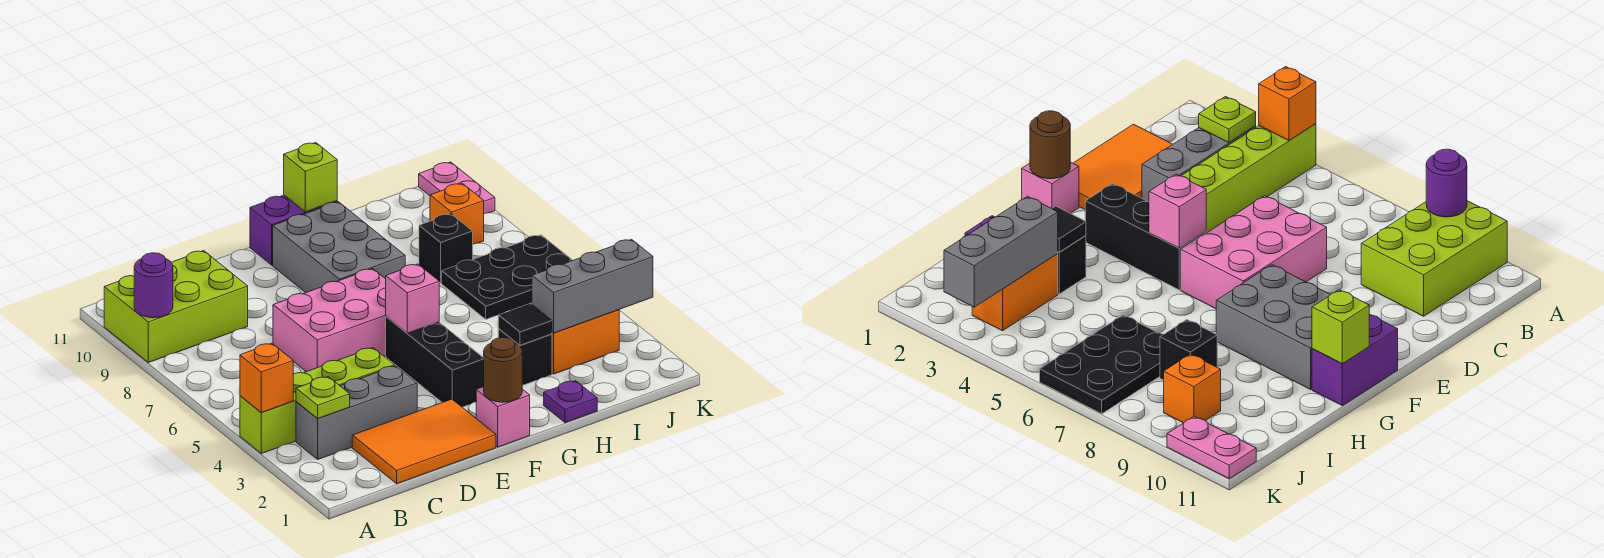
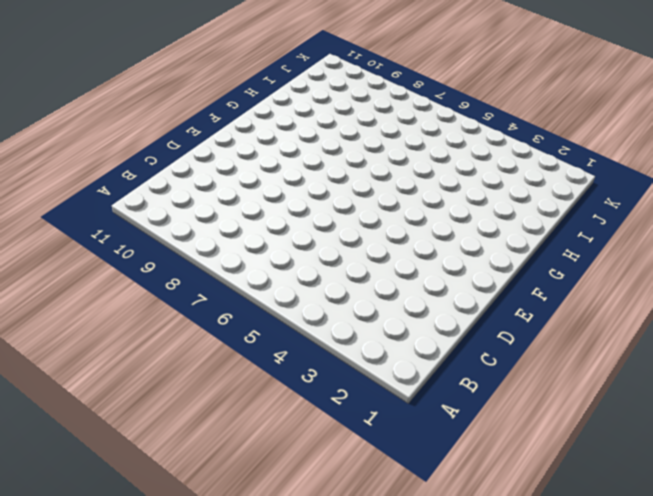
none -> lime brick A4:D4 level 1
none -> lime brick A9:C10 level 1
none -> grey brick B3:D3 level 1

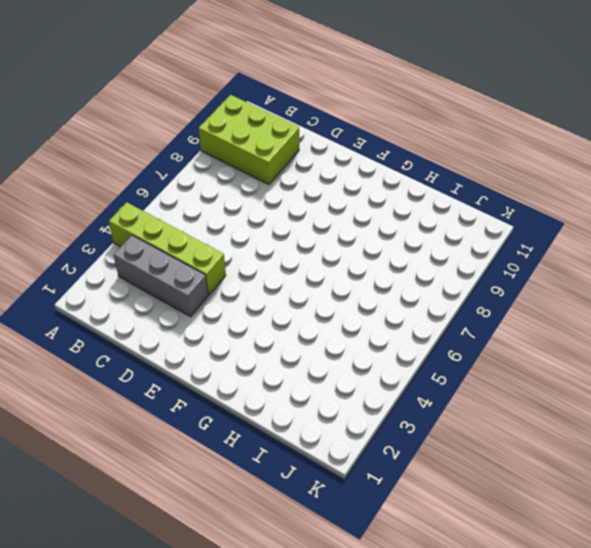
none -> orange tile C1:E2 level 1
none -> pink brick D6:F7 level 1
none -> pink brick F1 level 1

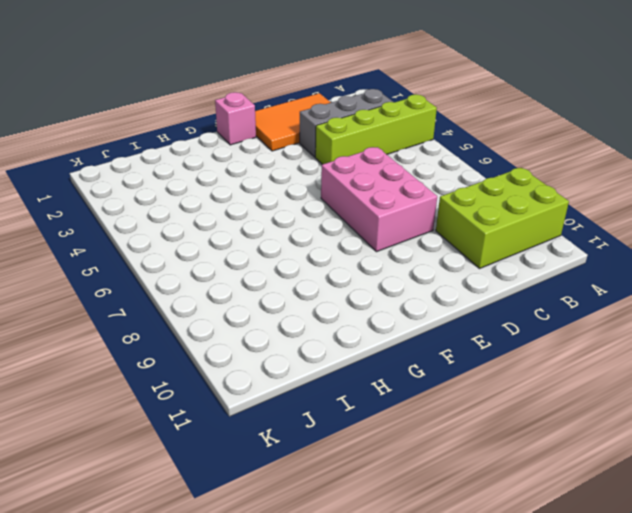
pink brick D6:E8 level 1 -> pink brick D6:F7 level 1
none -> black brick F3:F5 level 1
none -> grey brick F8:G10 level 1
none -> purple brick F11:G11 level 1

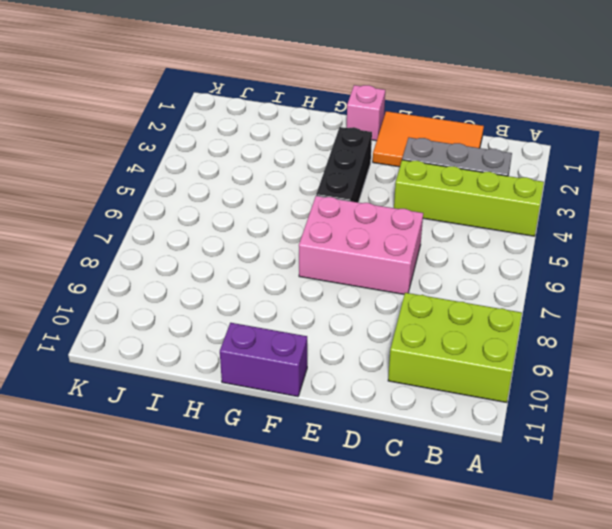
none -> grey brick F8:G10 level 1
none -> purple plate H1 level 1
none -> black brick H3 level 1

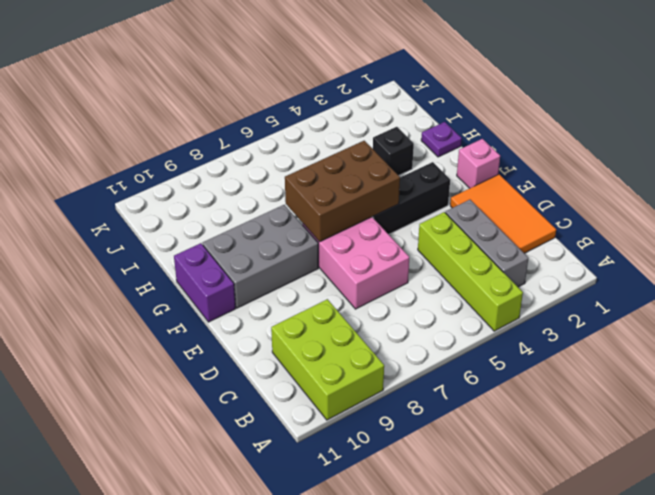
brown brick F5:G7 level 2 -> pink brick F5 level 2
none -> orange brick I3:J3 level 1
none -> black plate I6:K7 level 1
none -> black brick I8 level 1

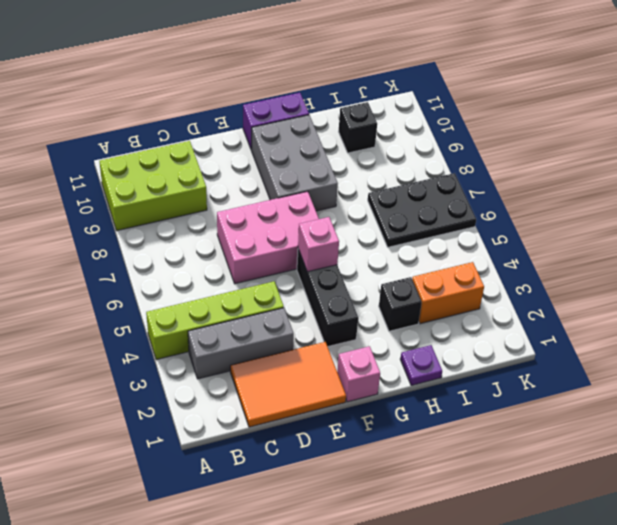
black brick I10 level 1 -> black brick I8 level 1
none -> orange brick J9 level 1
none -> pink plate K10:K11 level 1
none -> orange brick A4 level 2

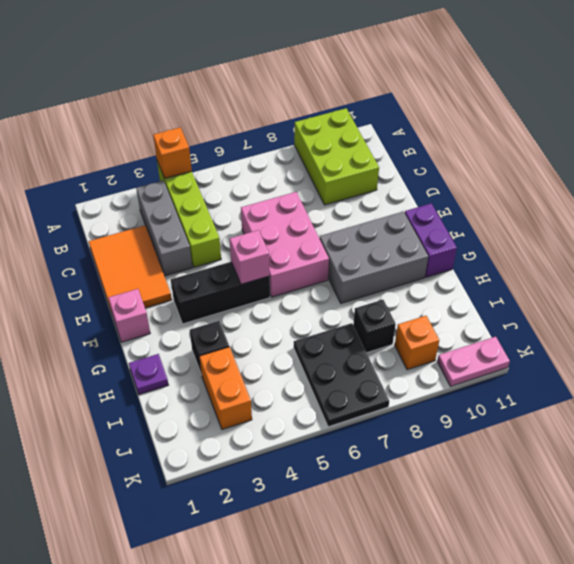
none -> purple round brick A9 level 2
none -> lime plate B3 level 2
none -> brown round brick F1 level 2

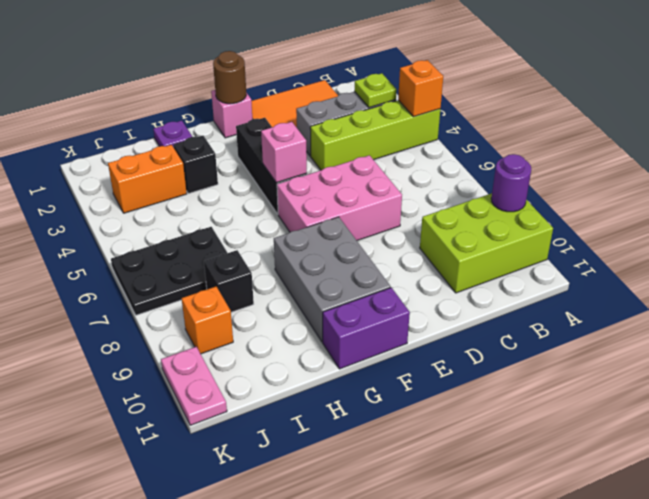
none -> lime brick G11 level 2
none -> black tile H3 level 2
none -> grey brick I3:K3 level 2

